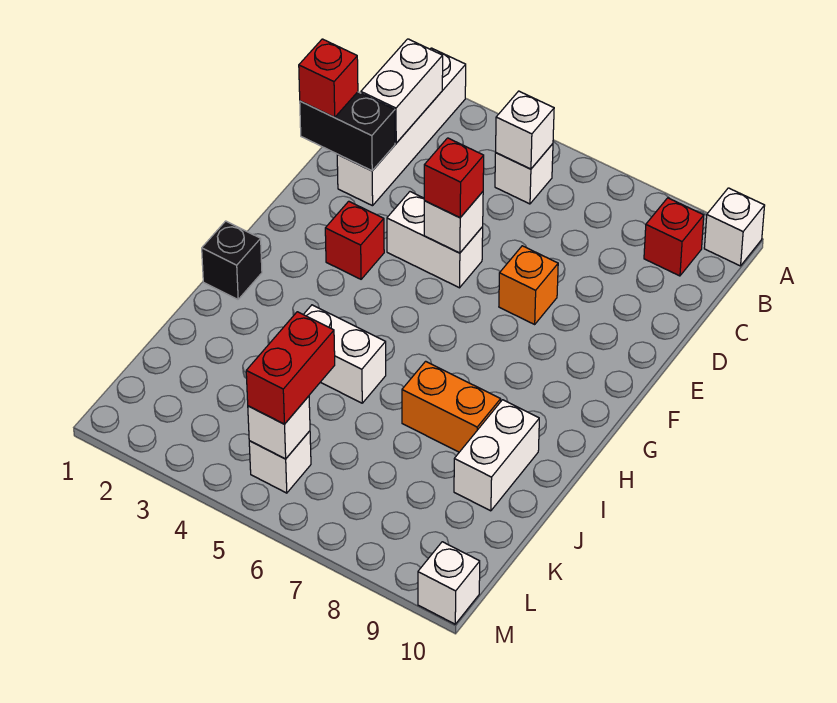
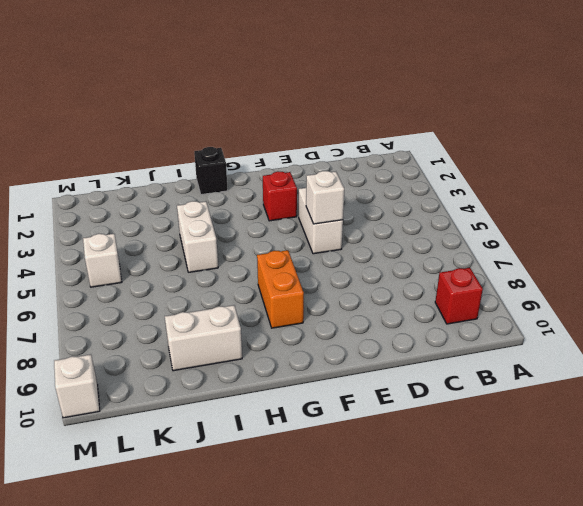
orange brick G7:G8 level 1 -> orange brick I7:I8 level 1
none -> white brick A2:D2 level 1
none -> white brick A10 level 1
none -> white brick B5 level 1

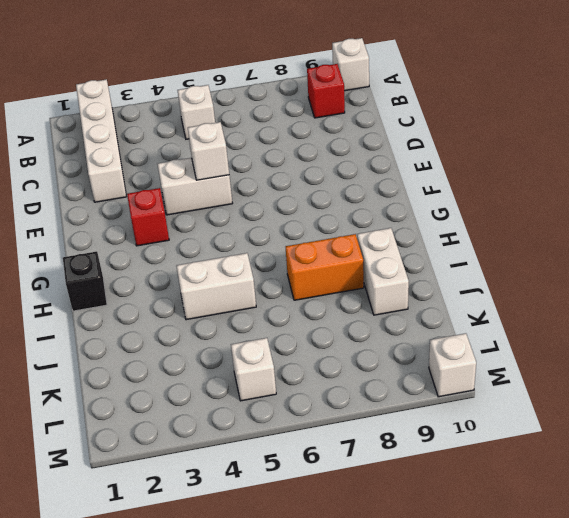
none -> orange brick E7 level 1
none -> white brick B2:C2 level 2
none -> white brick B5 level 2

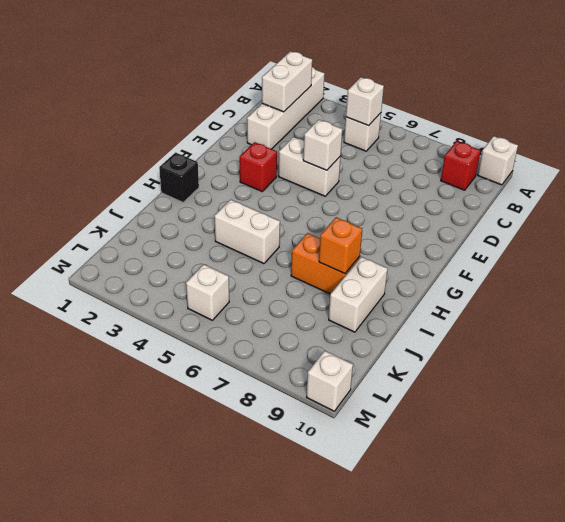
orange brick I8 level 2 -> orange brick E7 level 1
none -> black brick D1:D2 level 2
none -> white brick L5 level 2
none -> red brick D1 level 3

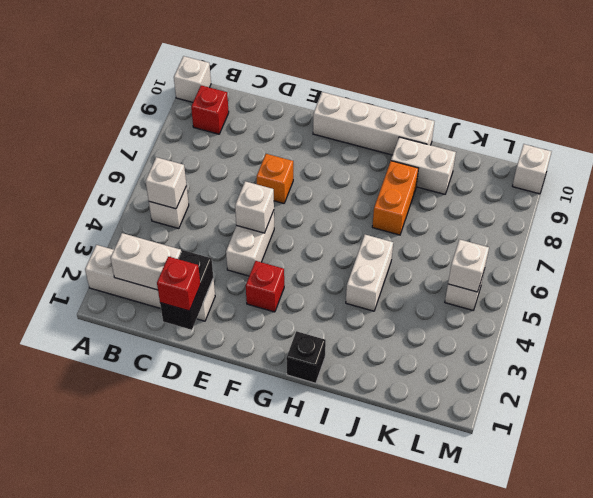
white brick F10:I10 level 1 -> none
none -> red brick E5 level 3
none -> red brick K5:L5 level 3

